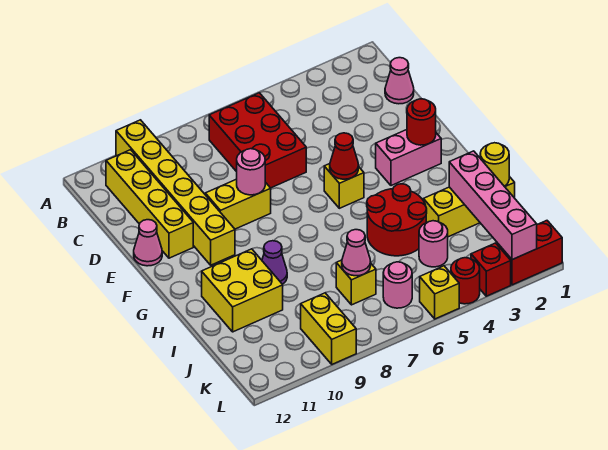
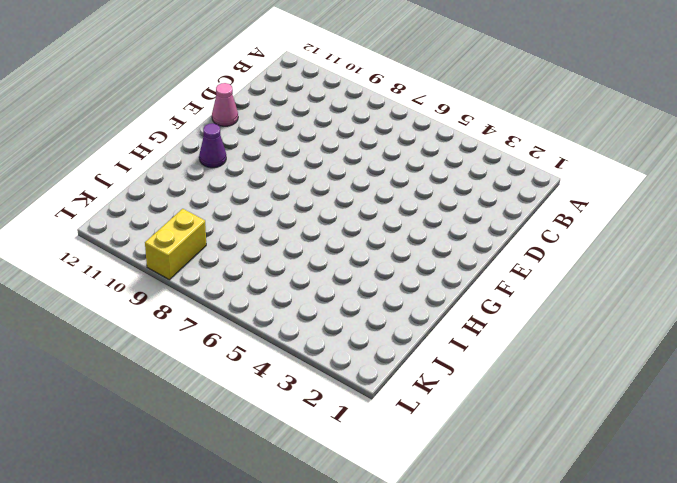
purple cone G11 level 1 -> purple cone H9 level 1
none -> yellow brick A10:F10 level 1
none -> red brick B6:D7 level 1
none -> yellow brick B11:E11 level 1

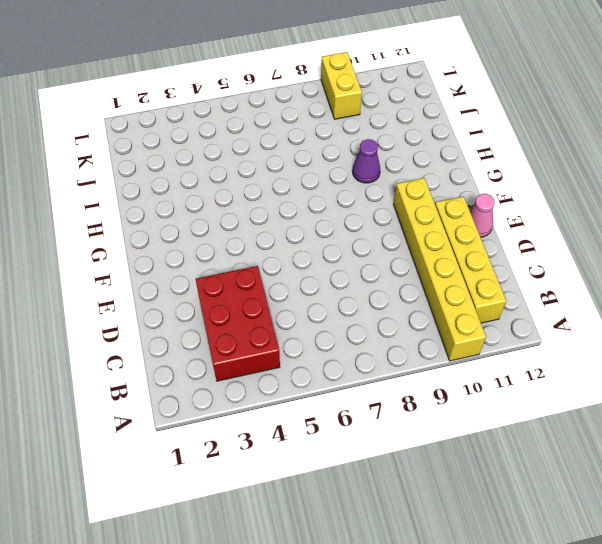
red brick B3:D4 level 1 -> red brick B6:D7 level 1
none -> pink cone C1 level 1
none -> yellow brick E8:E9 level 1
none -> pink brick F2:F3 level 1

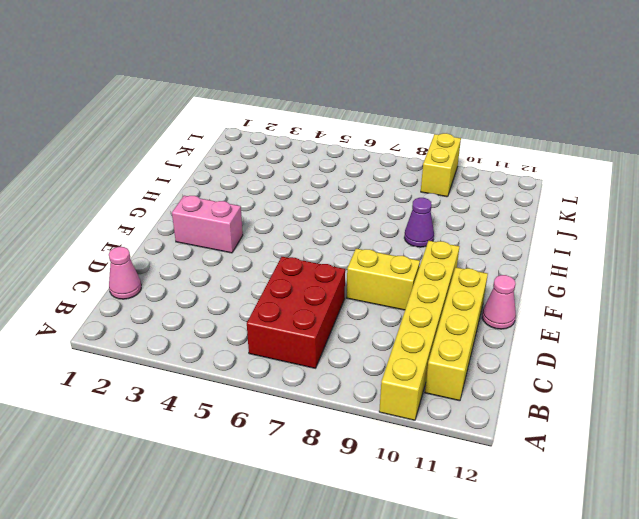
none -> yellow brick F5 level 1
none -> red round brick H4:I5 level 1
none -> yellow brick H10:I11 level 1

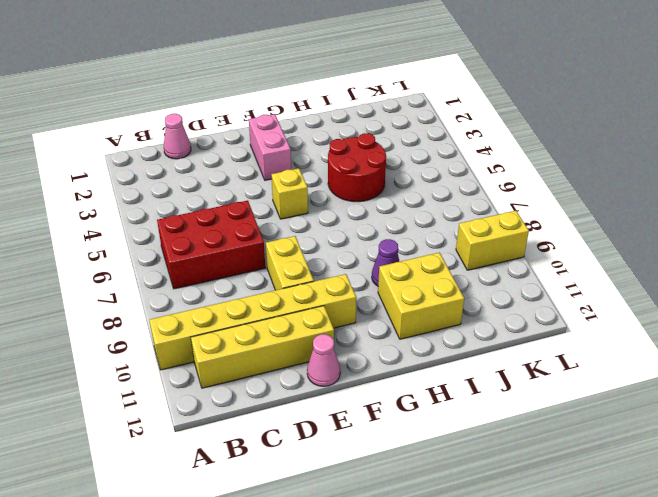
none -> yellow brick I1:I3 level 1
none -> pink round brick J4 level 1
none -> yellow brick J7 level 1

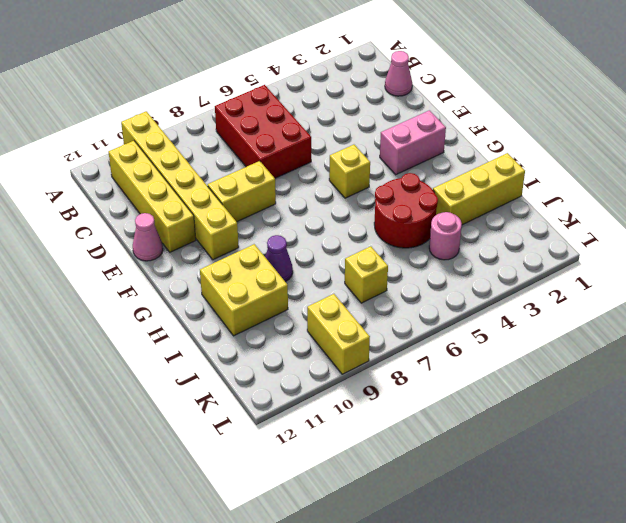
none -> pink round brick K6 level 1
none -> red brick L1:L2 level 1
none -> red brick L3 level 1

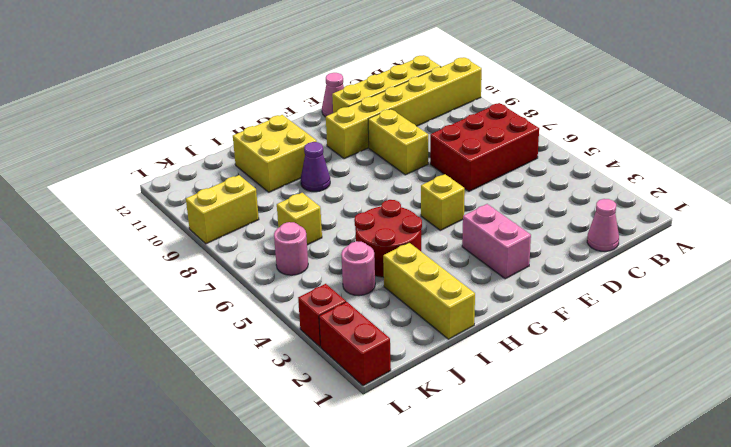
none -> red round brick L4 level 1
none -> yellow brick L5 level 1
none -> pink round brick E8 level 2

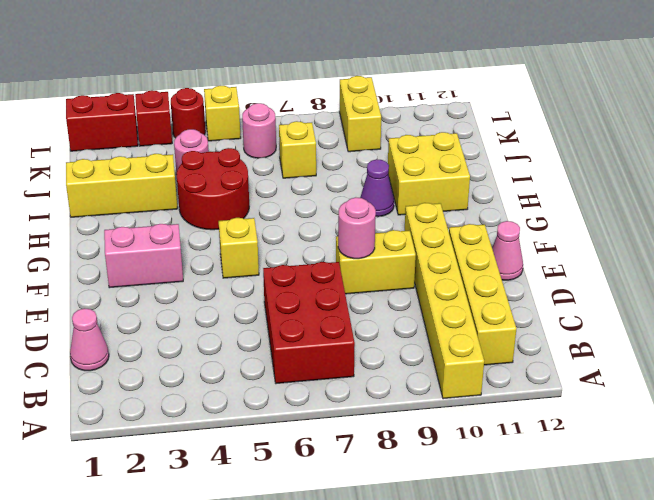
none -> red round brick F2 level 2
none -> red cone F5 level 2
none -> yellow round brick I1 level 2

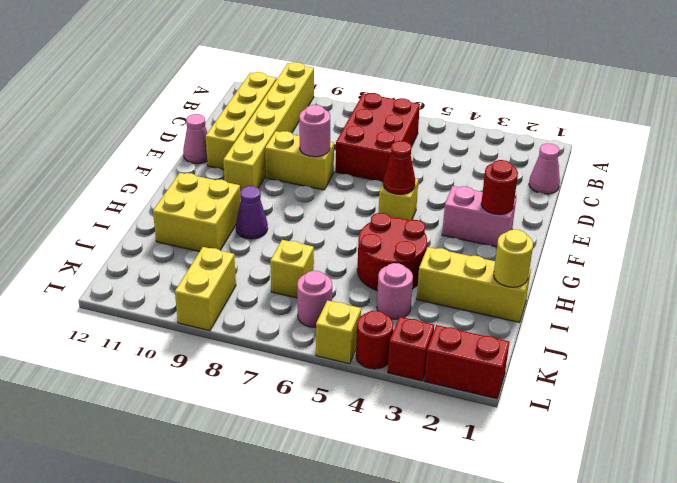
none -> pink brick I2:L2 level 2
none -> pink cone J7 level 2

